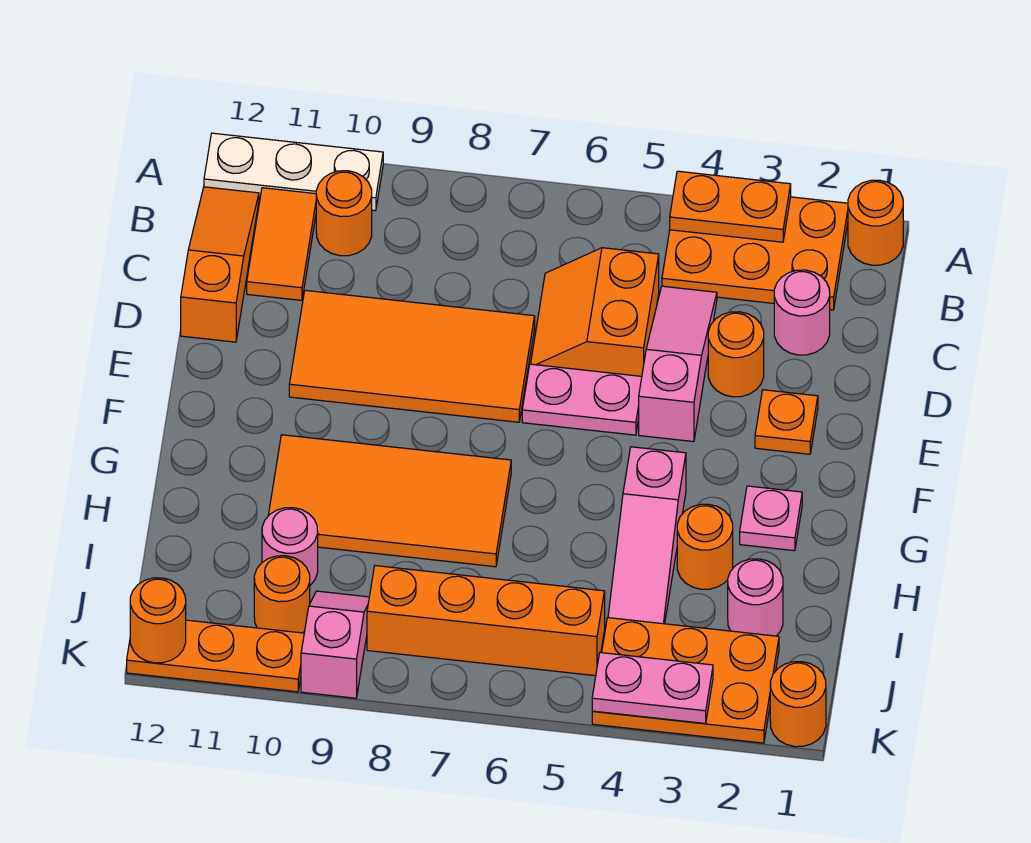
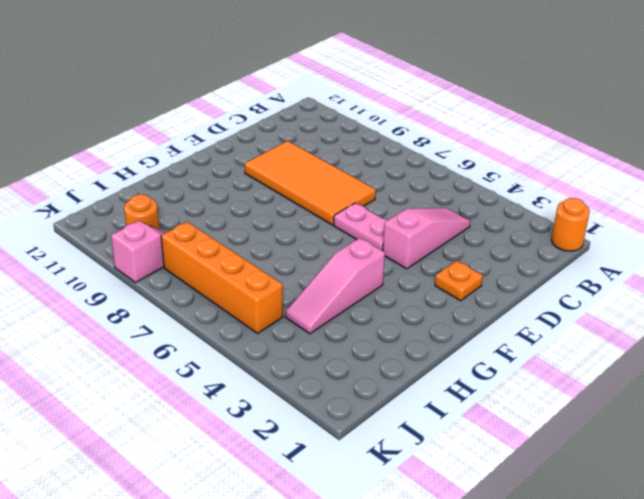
none -> orange plate A2:B4 level 1
none -> white plate A10:A12 level 1
none -> orange round brick B10 level 1

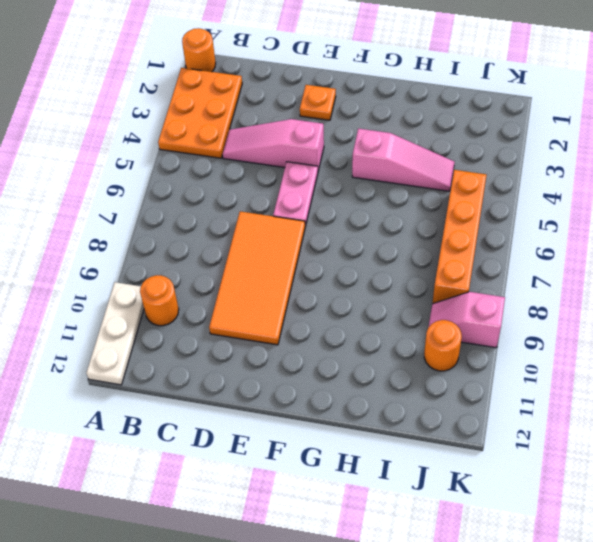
none -> orange tile B11:C11 level 1
none -> orange slope B12:D12 level 1 top D
none -> pink round brick C2 level 1

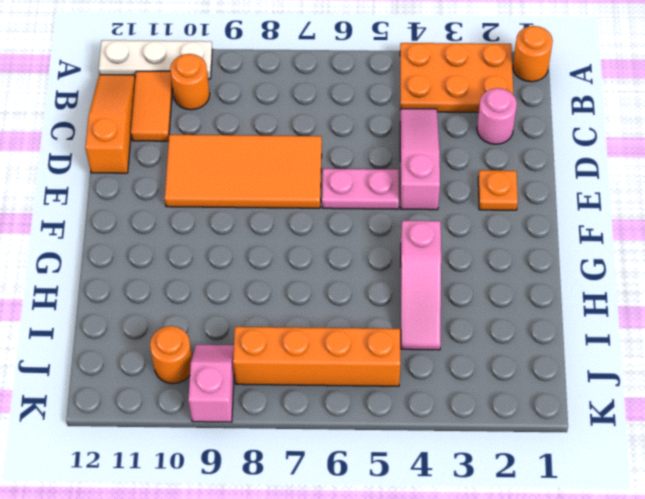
none -> orange slope C5:D6 level 1 top 5
none -> orange round brick D3 level 1
none -> pink plate G2 level 1

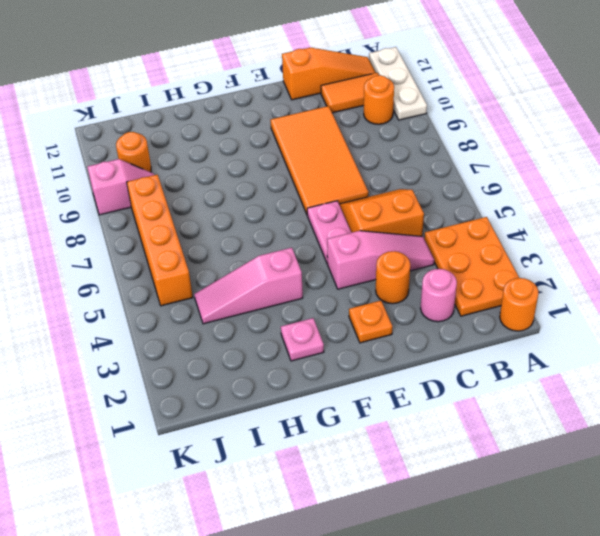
none -> orange tile G7:H10 level 1
none -> orange round brick H3 level 1
none -> pink round brick I2 level 1

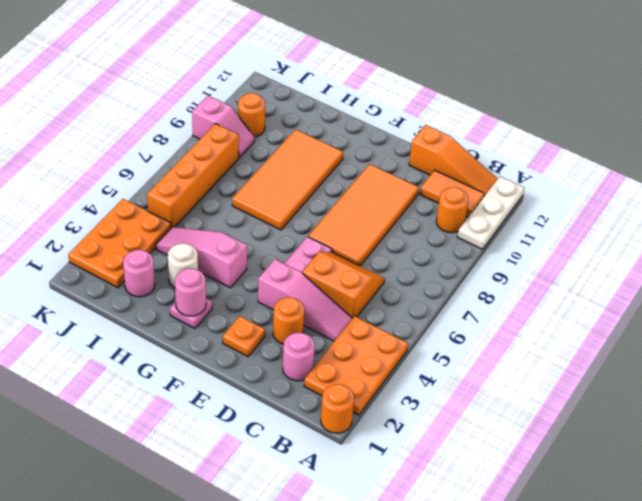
pink round brick G2 level 2 -> pink round brick I10 level 1
white round brick H3 level 1 -> orange round brick H3 level 1
none -> orange round brick K1 level 1
none -> orange plate K10:K12 level 1
none -> orange plate A3:A4 level 2

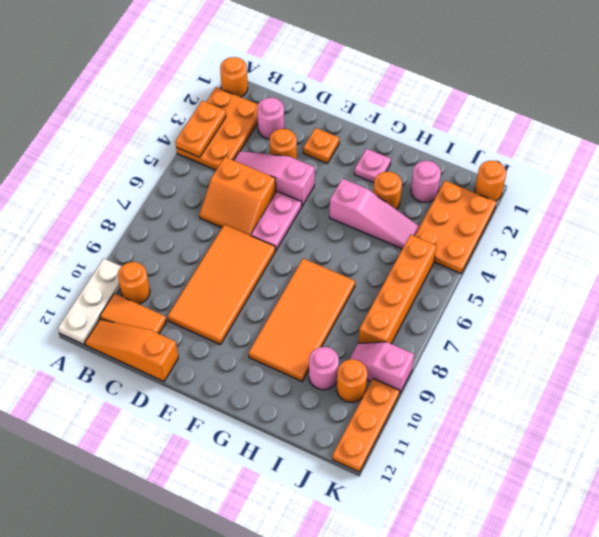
none -> pink plate K3:K4 level 2
none -> orange round brick K12 level 2

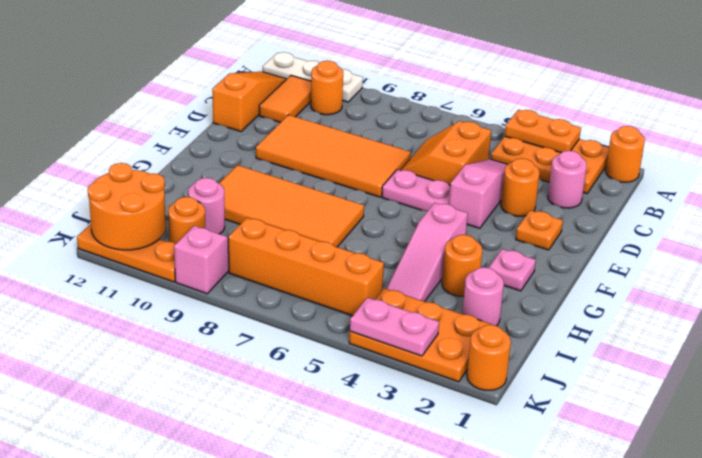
orange round brick J11:K12 level 2 -> orange round brick K12 level 2

